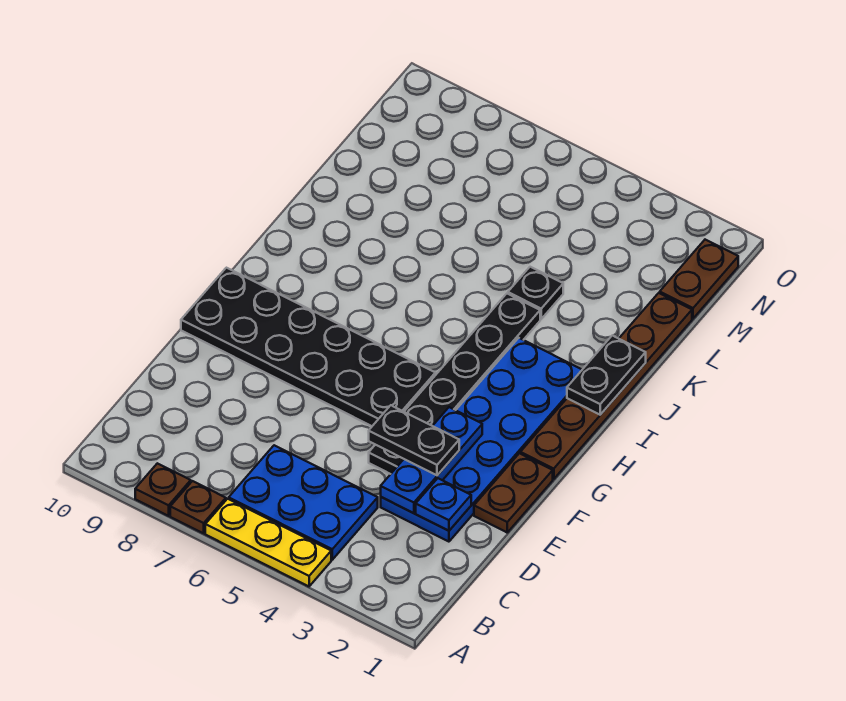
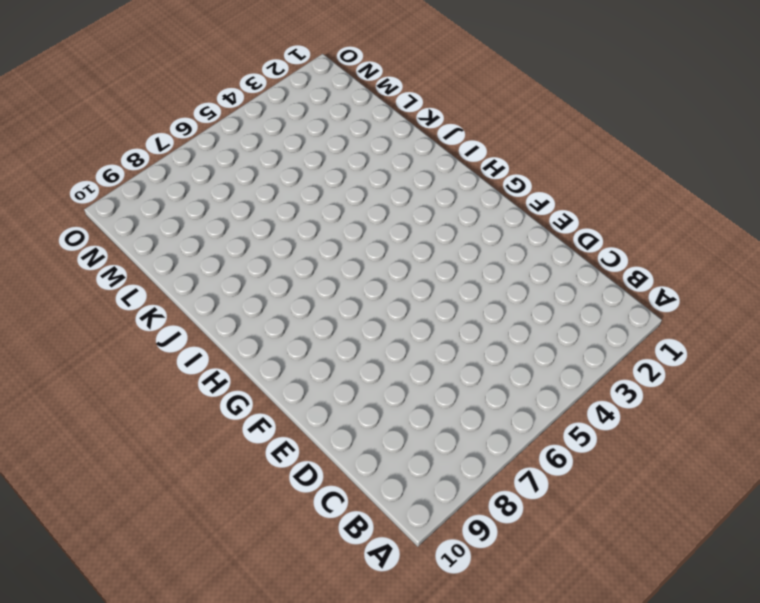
none -> yellow plate A4:A6 level 1
none -> brown plate A7 level 1
none -> brown plate A8 level 1

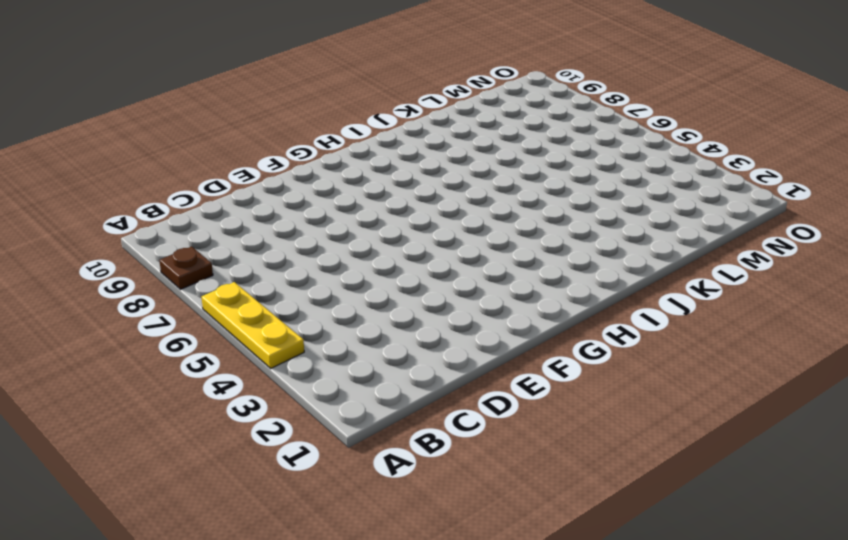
none -> brown plate A7 level 1
none -> blue plate B4:C6 level 1
none -> blue plate D2:I3 level 1

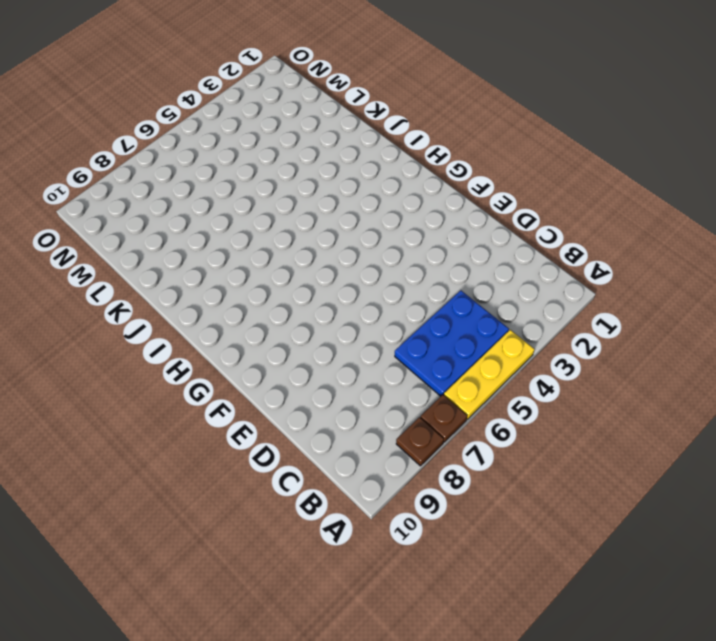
none -> blue plate D2:I3 level 1
none -> brown plate E1:F1 level 1
none -> black plate E4:J4 level 1

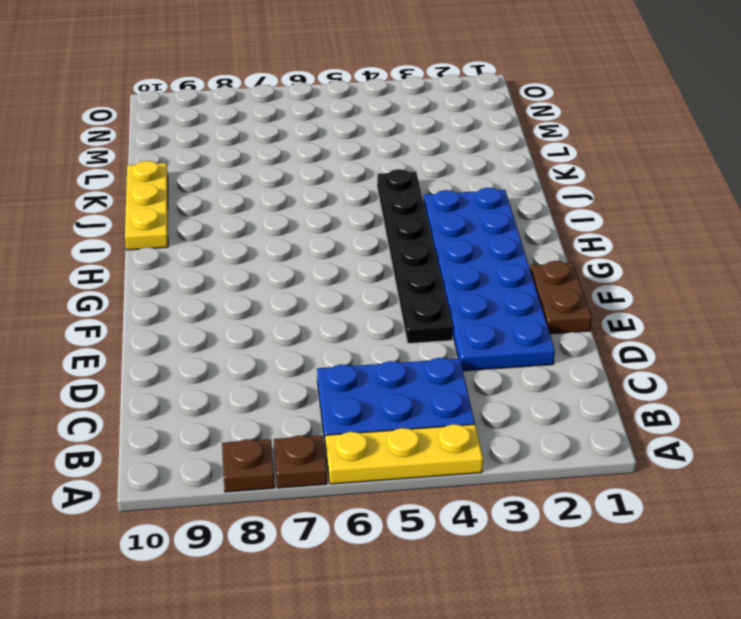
yellow plate I10:K10 level 1 -> none
none -> black plate F5:G10 level 1
none -> brown plate G1:L1 level 1
none -> black plate K4 level 1

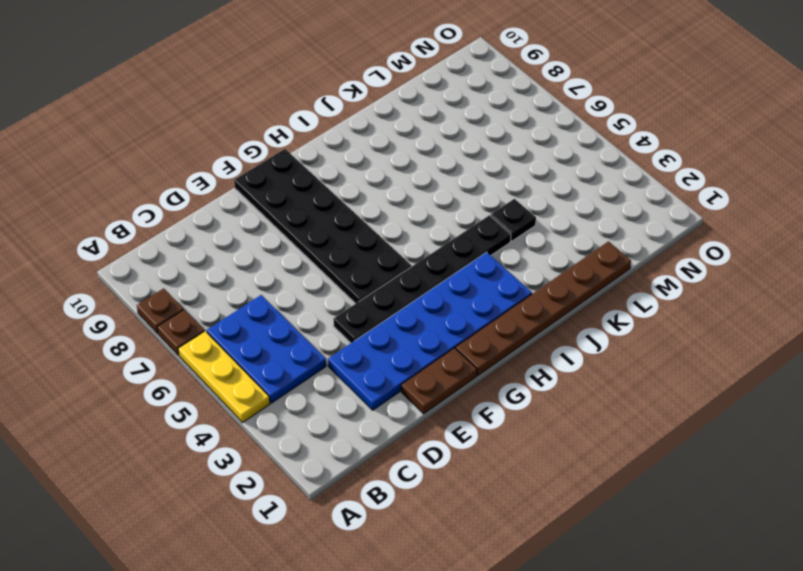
none -> brown plate M1:N1 level 1
none -> blue plate D2 level 2
none -> blue plate D3:F3 level 2

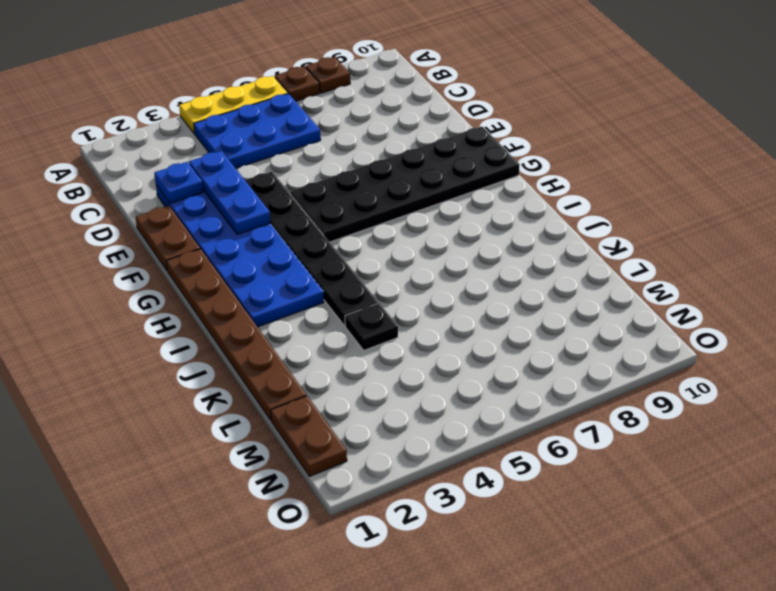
none -> black plate I1:J1 level 2
none -> black plate E3:E4 level 3

